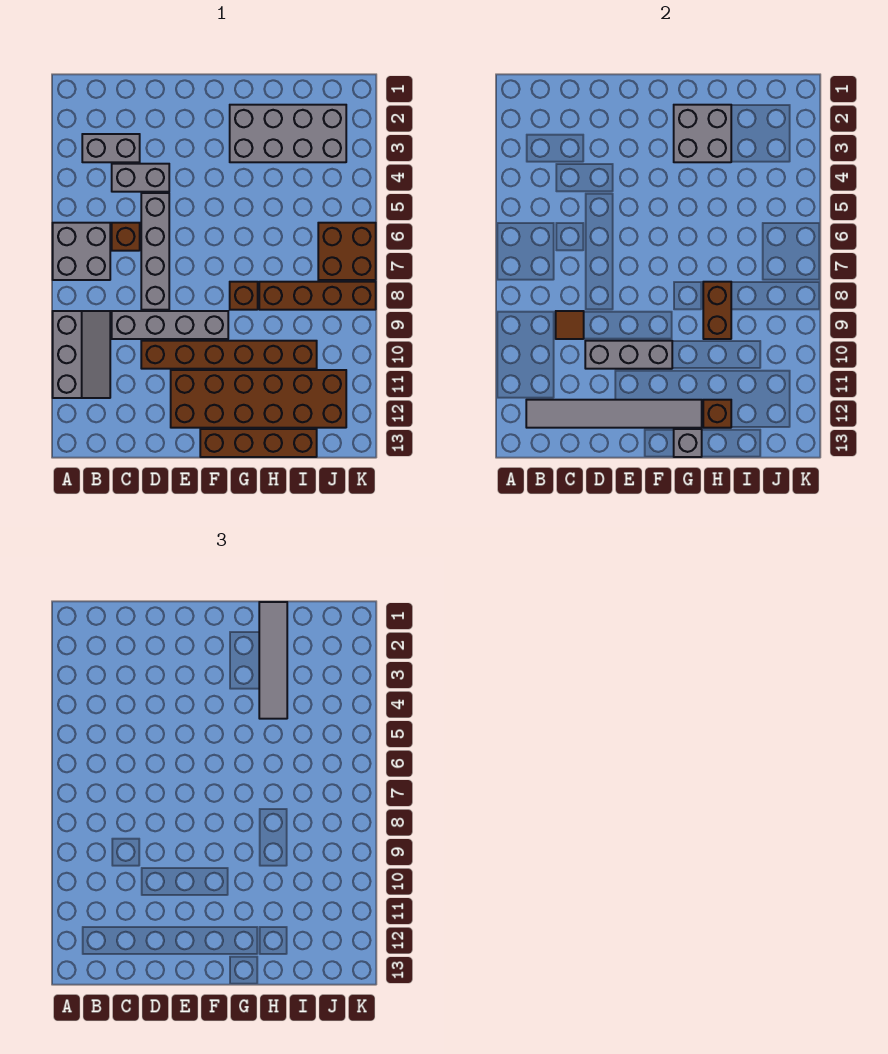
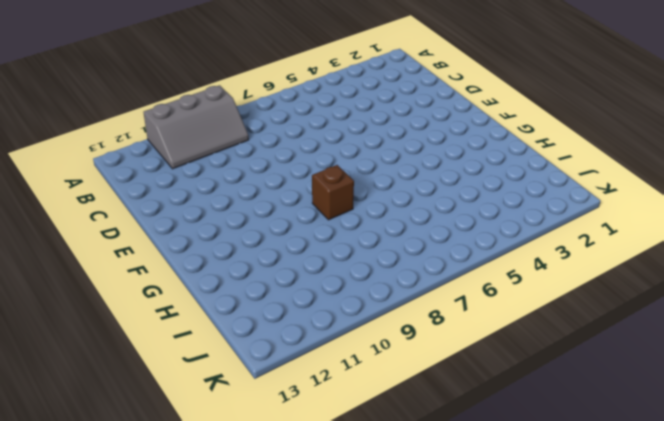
none -> grey brick A6:B7 level 1
none -> grey brick B3:C3 level 1
none -> grey brick C4:D4 level 1

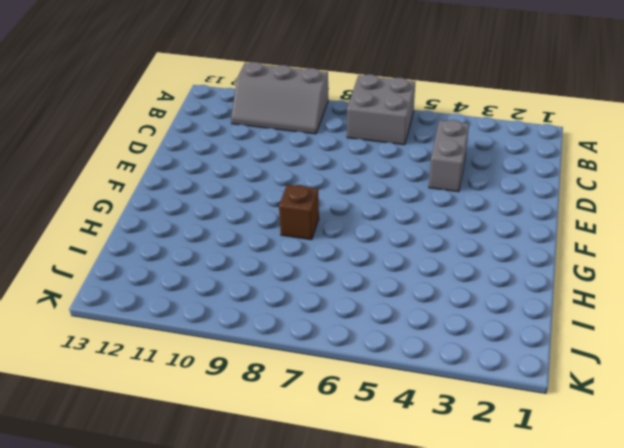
none -> grey brick B3:C3 level 1
none -> brown brick C6 level 1
none -> grey brick C9:F9 level 1

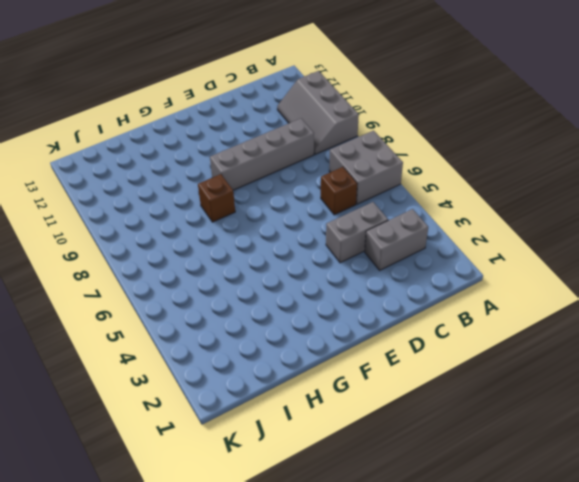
none -> grey brick D5:D8 level 1
none -> brown brick D10:I10 level 1
none -> brown brick E11:J12 level 1

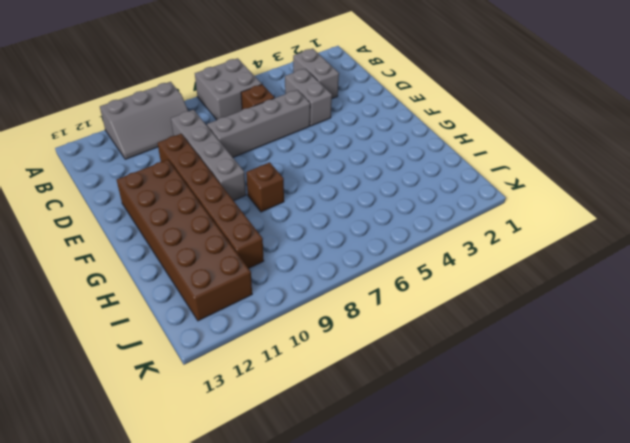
none -> brown brick F13:I13 level 1
none -> grey brick G2:J3 level 1
none -> brown brick H8:K8 level 1

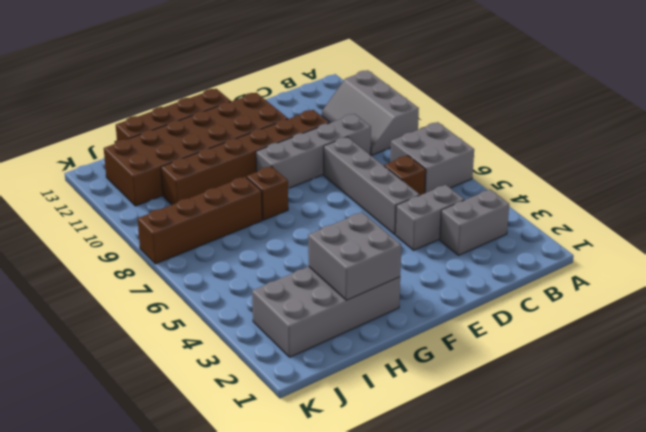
none -> brown brick J6:K7 level 1
none -> grey tile B12:G12 level 2
none -> brown tile C9 level 2

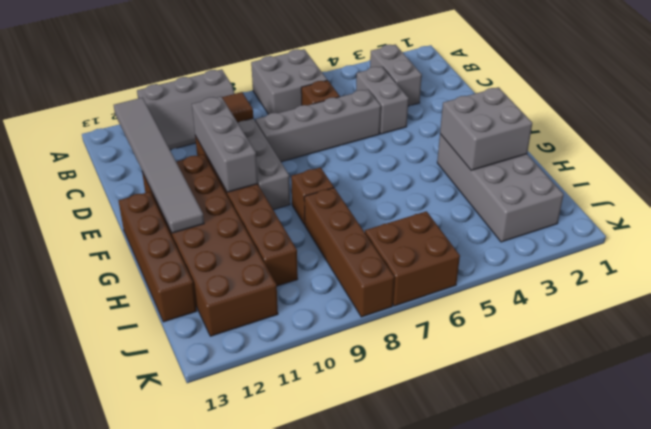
none -> grey brick G13 level 2
none -> brown brick H8:H9 level 2
none -> brown brick H12 level 2

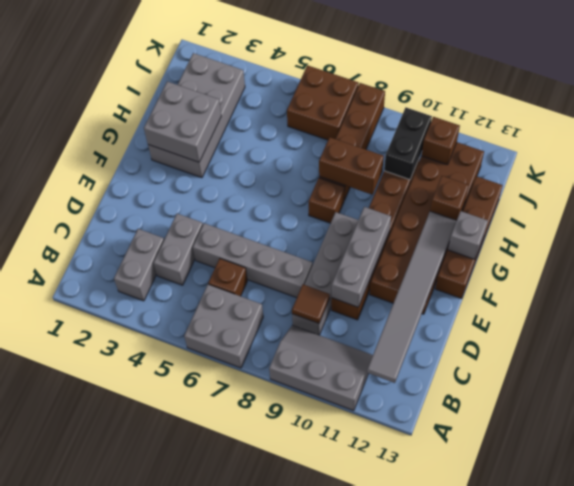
black brick I10:J10 level 2 -> none
brown brick J11 level 2 -> none
none -> grey tile H1:H4 level 3

